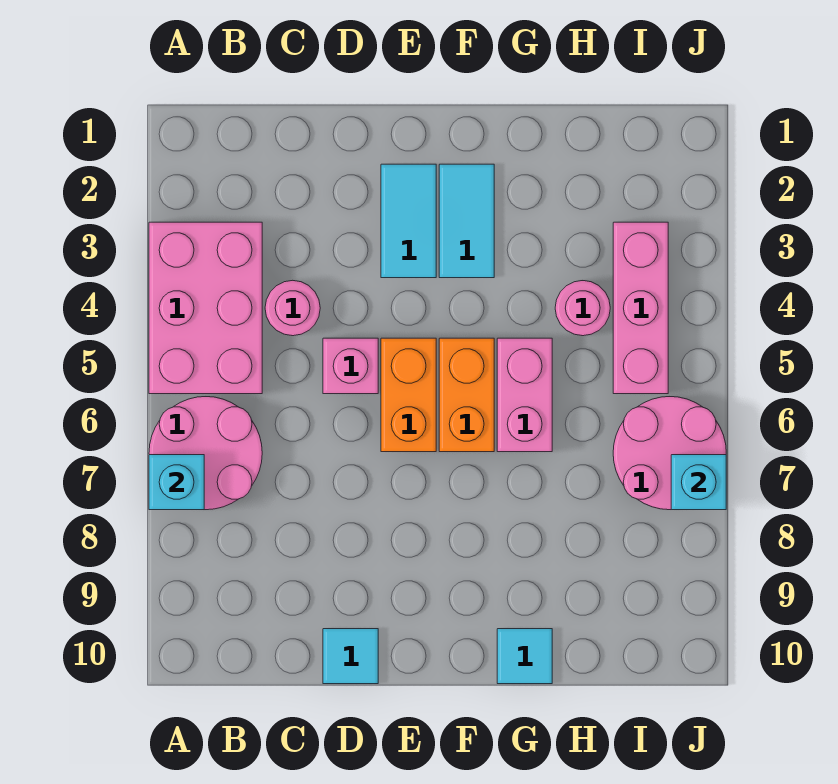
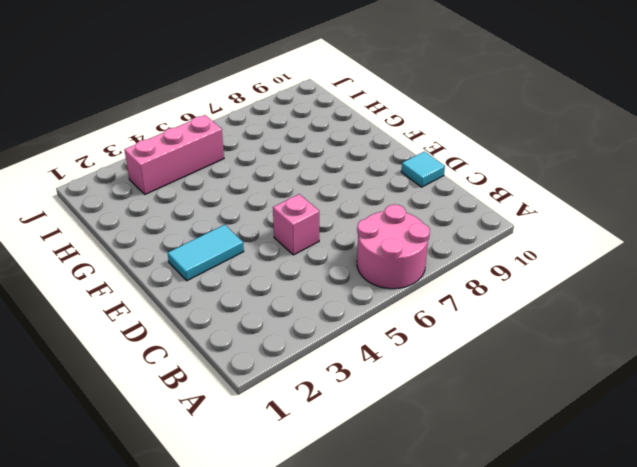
none -> pink brick A3:B5 level 1
none -> pink round brick C4 level 1
none -> orange brick E5:E6 level 1

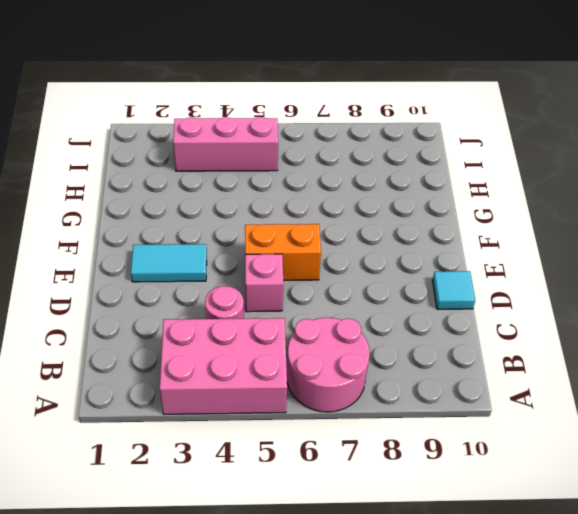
none -> cyan tile F2:F3 level 1
none -> orange brick F5:F6 level 1
none -> pink brick G5:G6 level 1

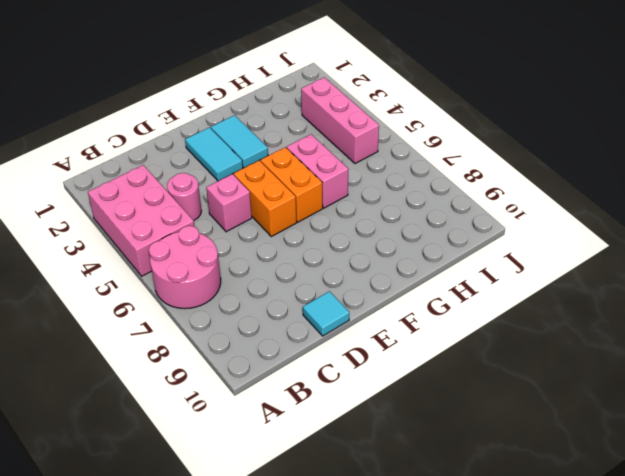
none -> cyan tile G10 level 1
none -> pink round brick H4 level 1
none -> pink round brick I6:J7 level 1

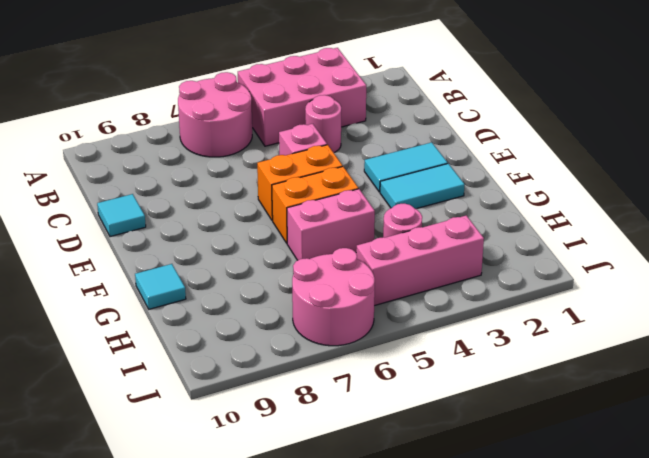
none -> cyan brick A7 level 2
none -> cyan brick J7 level 2

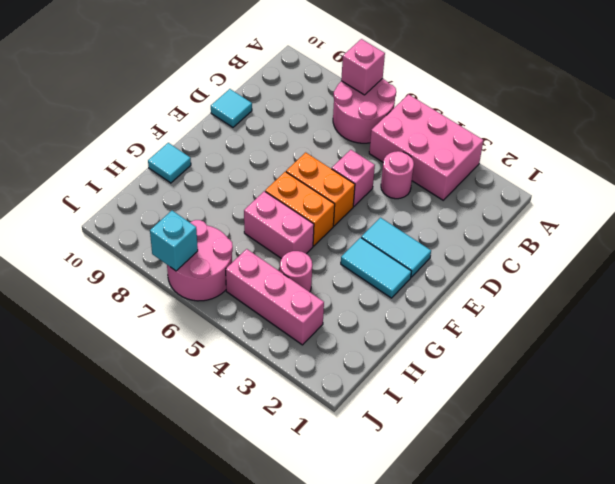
pink brick A7 level 2 -> cyan brick A7 level 2

